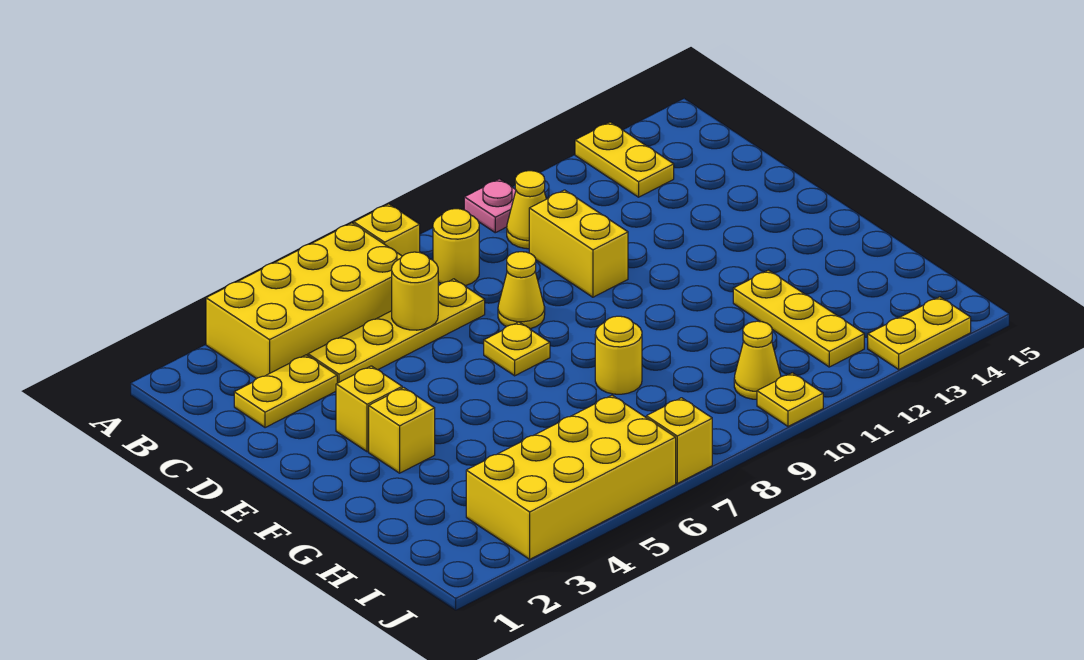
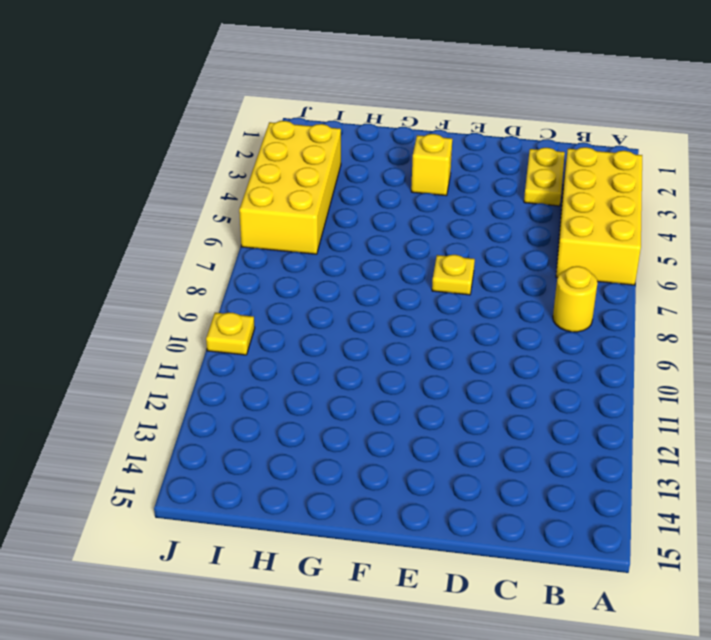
none -> yellow brick A7 level 1
none -> pink plate A10 level 1
none -> yellow plate A13:B13 level 1

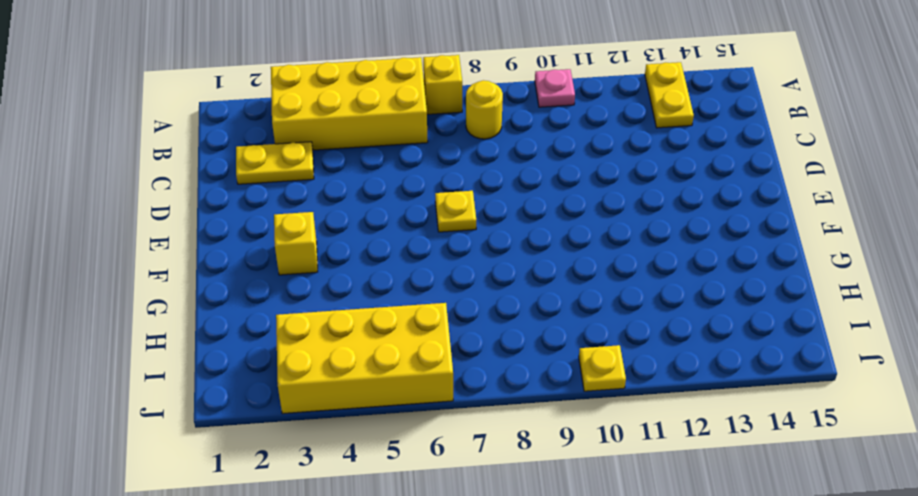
none -> yellow cone B10 level 1
none -> yellow plate C4:C7 level 1
none -> yellow brick C10:D10 level 1

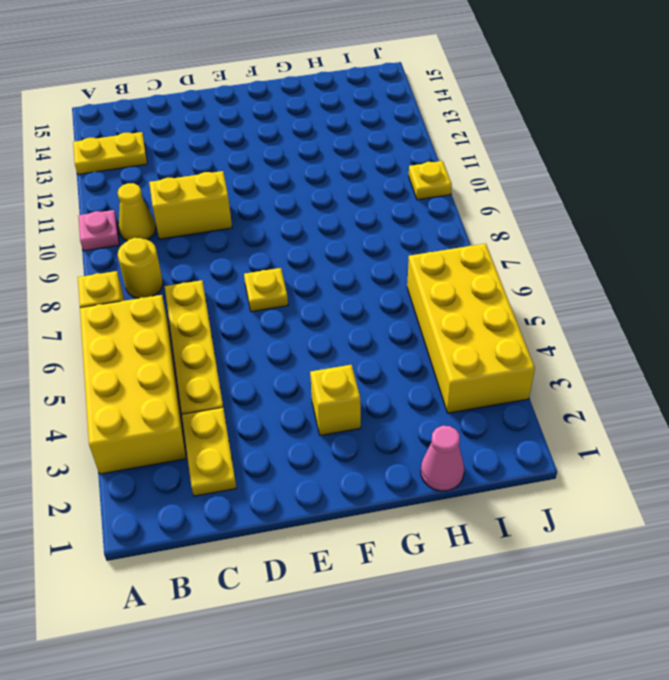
pink cone H1 level 1 -> none
none -> yellow cone D8 level 1
none -> yellow brick E3 level 1
none -> yellow round brick G8 level 1

